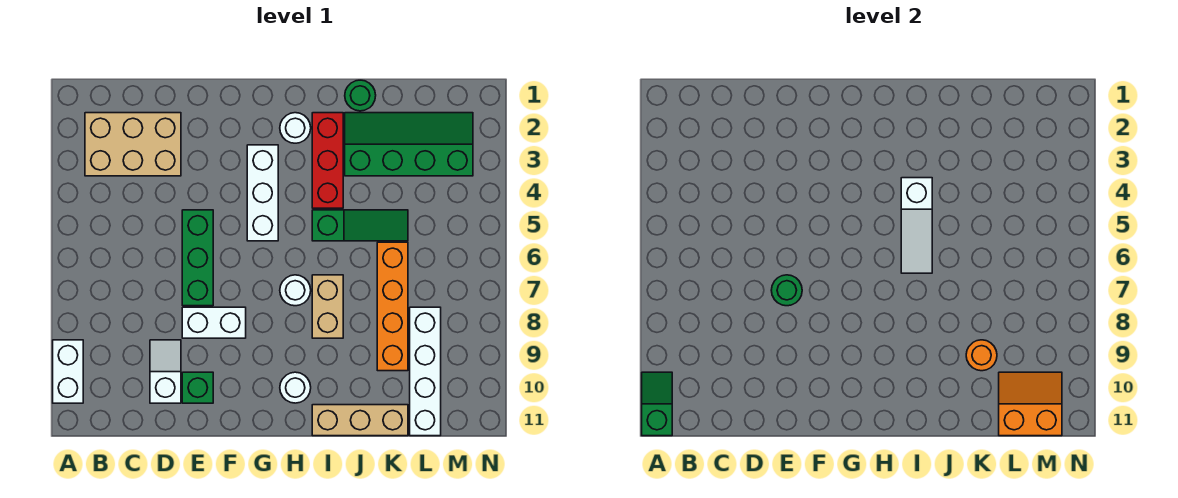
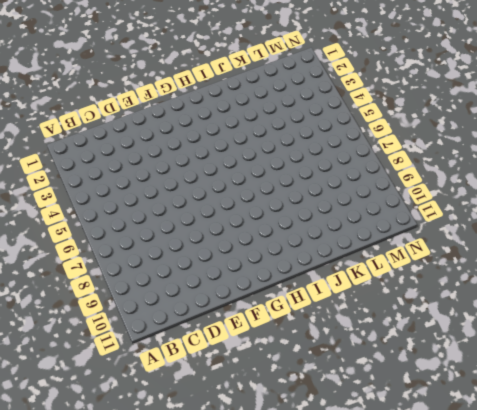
none -> white brick A9:A10 level 1
none -> tan brick B2:D3 level 1
none -> white slope D9:D10 level 1 top 10

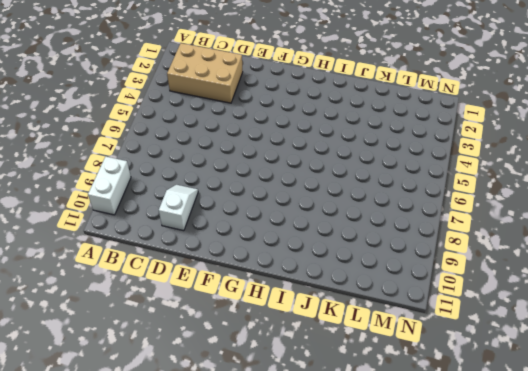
none -> green brick E5:E7 level 1
none -> white brick E8:F8 level 1
none -> green brick E10 level 1

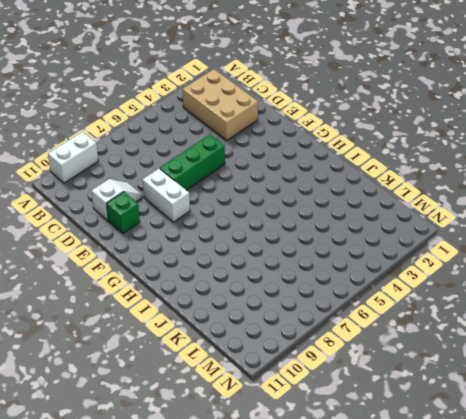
none -> white brick G3:G5 level 1
none -> white round brick H2 level 1
none -> white round brick H7 level 1

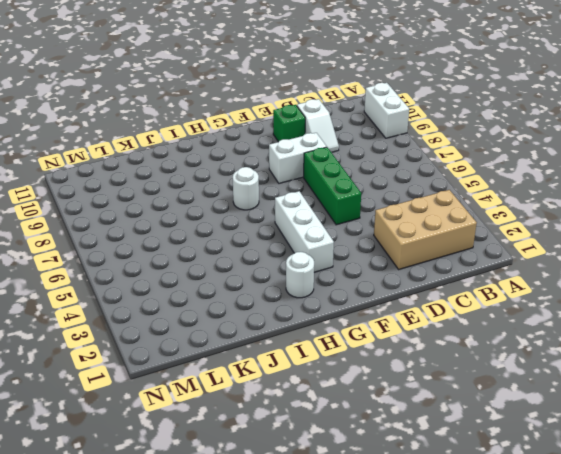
none -> white round brick H10 level 1
none -> red brick I2:I4 level 1
none -> green slope I5:K5 level 1 top I

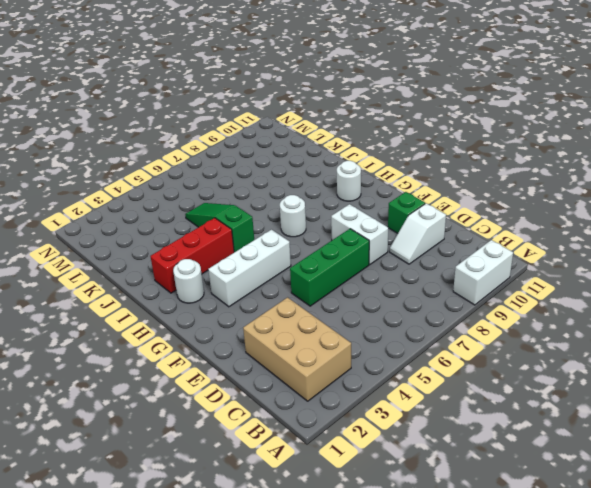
none -> tan brick I7:I8 level 1
none -> tan brick I11:K11 level 1
none -> green round brick J1 level 1

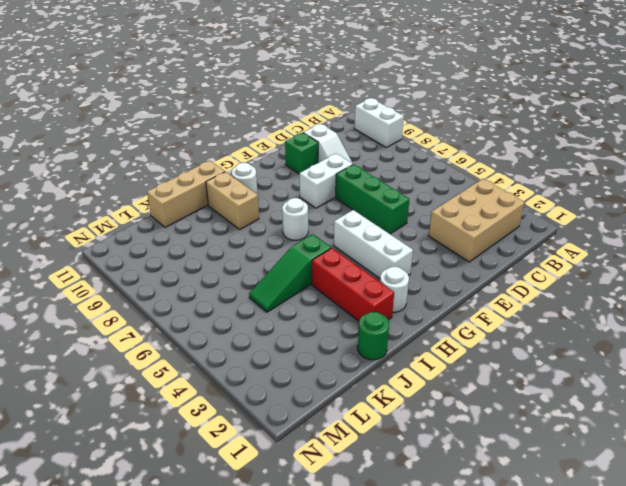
tan brick I9:I10 level 1 -> tan brick I7:I8 level 1
none -> green slope J2:M3 level 1 top 3
none -> orange brick K6:K9 level 1
none -> white brick L8:L11 level 1

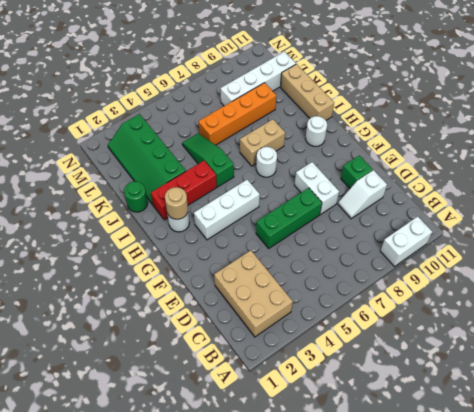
tan round brick H2 level 2 -> none
none -> green slope A10:A11 level 2 top 11
none -> green round brick E7 level 2
none -> white slope I4:I6 level 2 top 4

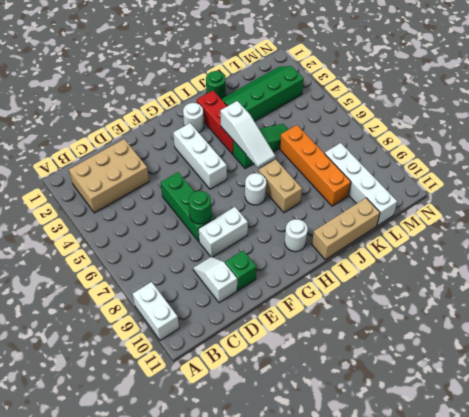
none -> green slope A10:A11 level 2 top 11
none -> orange round brick K9 level 2
none -> orange slope L10:M11 level 2 top 11

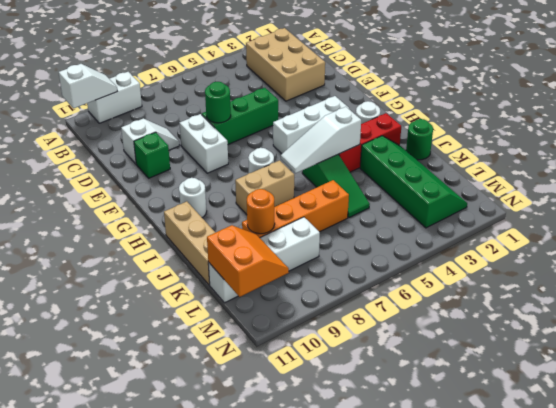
white slope A10:A11 level 2 top 11 -> green slope A10:A11 level 2 top 11

